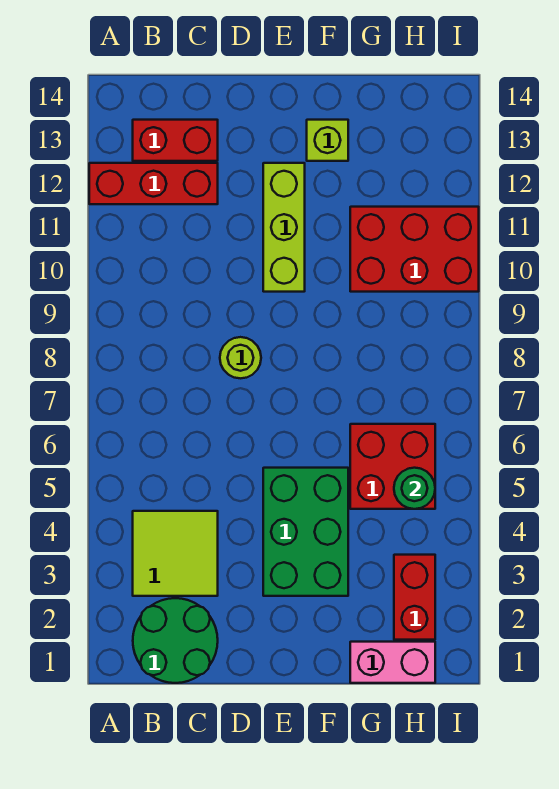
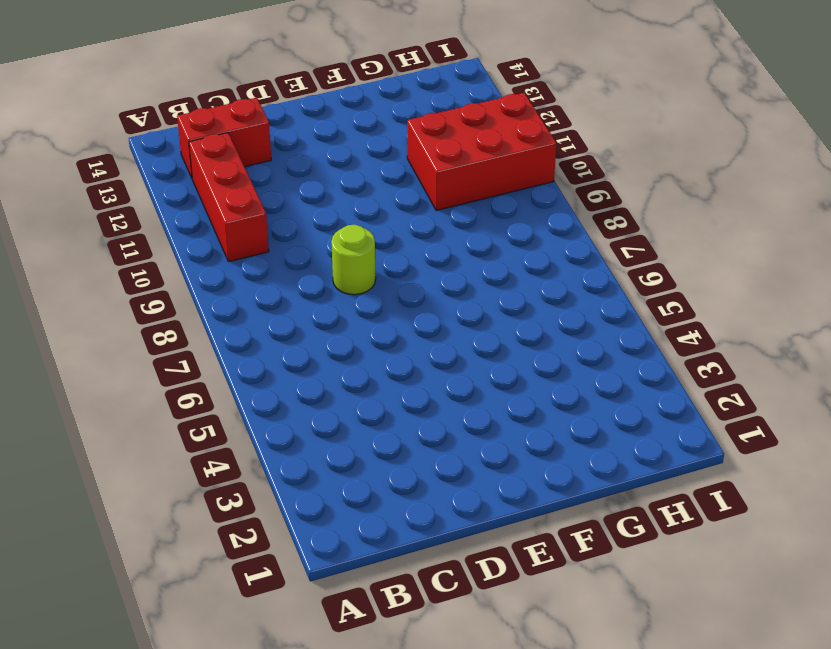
red brick B10:B12 level 1 -> red brick A12:C12 level 1
none -> green round brick B1:C2 level 1
none -> lime tile B3:C4 level 1
none -> green brick E3:F5 level 1

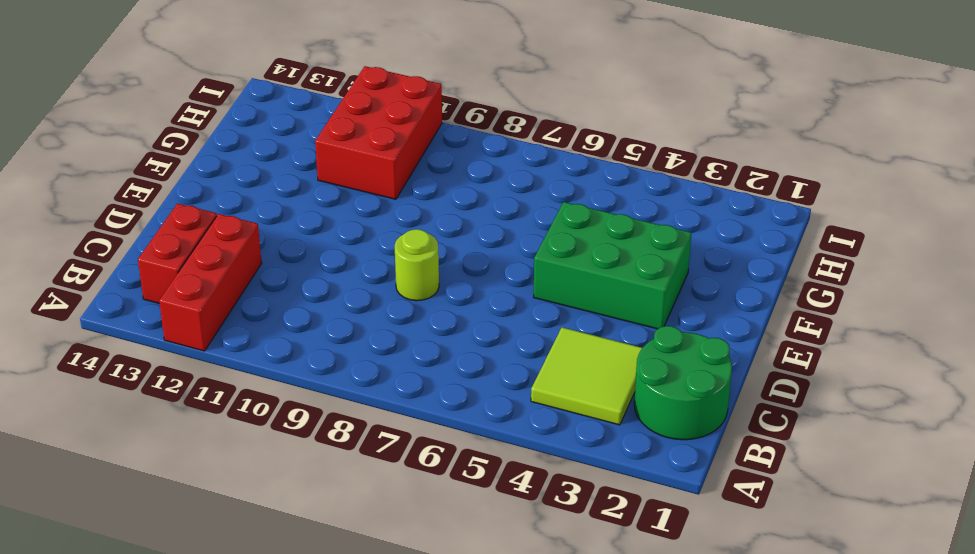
none -> lime brick E10:E12 level 1
none -> lime brick F13 level 1
none -> pink brick G1:H1 level 1

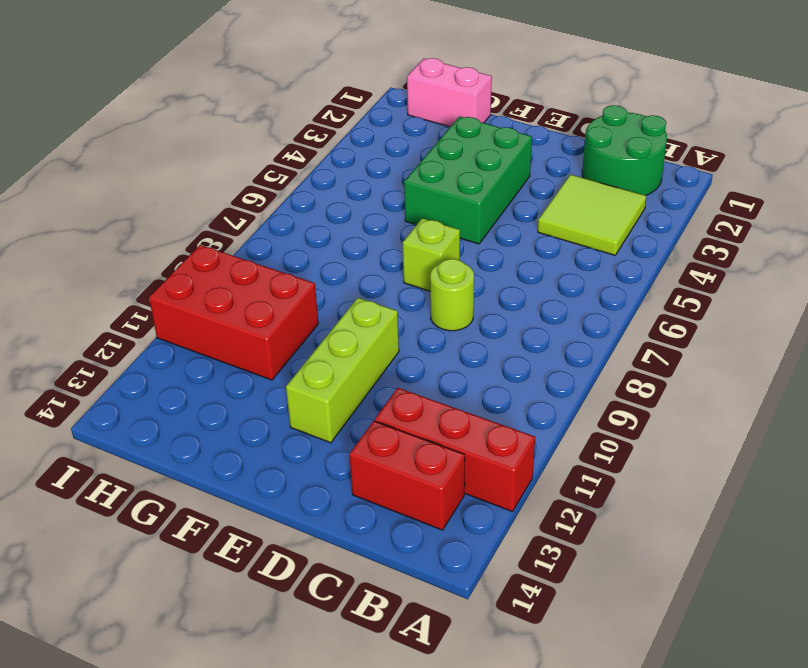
lime brick E7 level 1 -> lime brick F13 level 1
none -> red brick G5:H6 level 1
none -> red brick H2:H3 level 1
none -> green round brick H5 level 2

